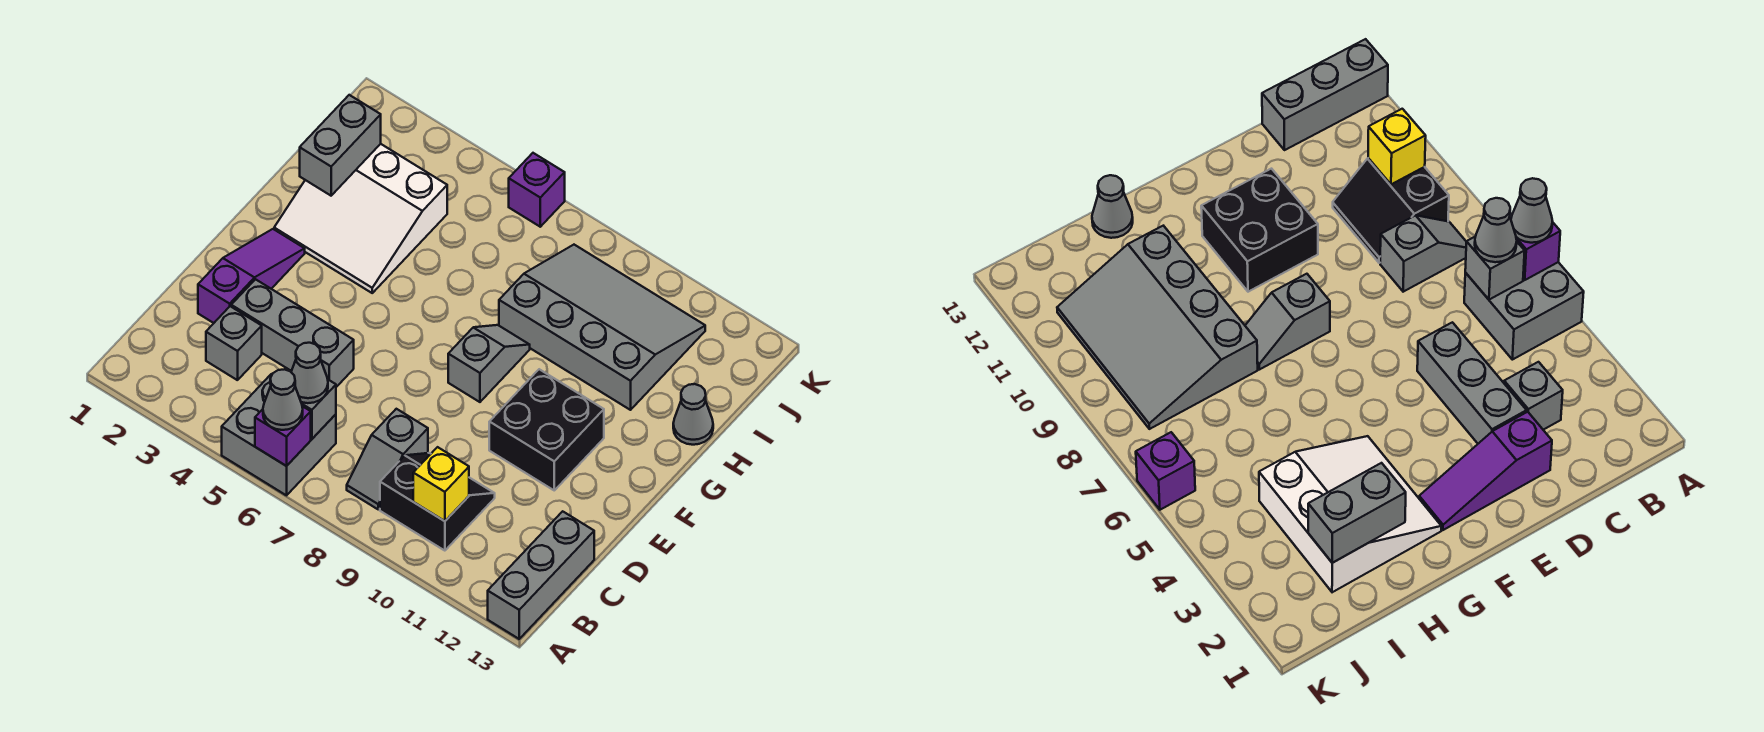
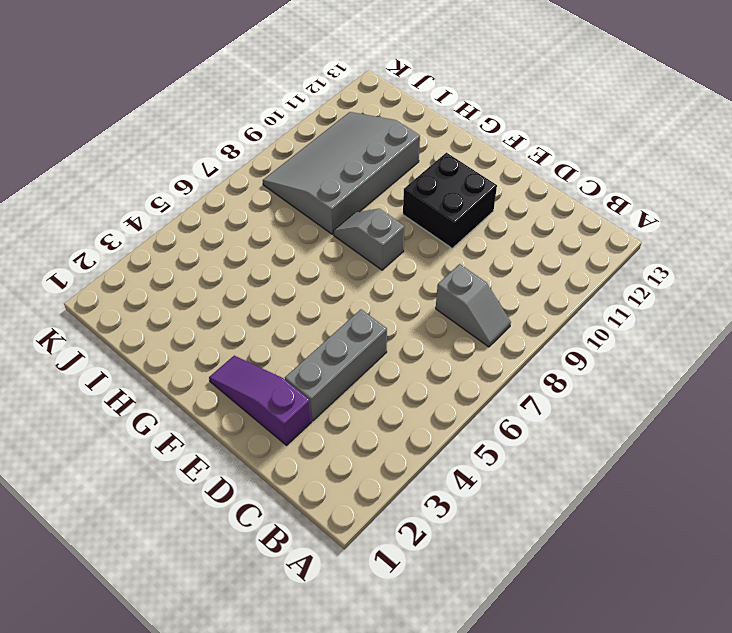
none -> grey brick A5:B6 level 1
none -> grey brick A13:C13 level 1
none -> black slope B9:C10 level 1 top B

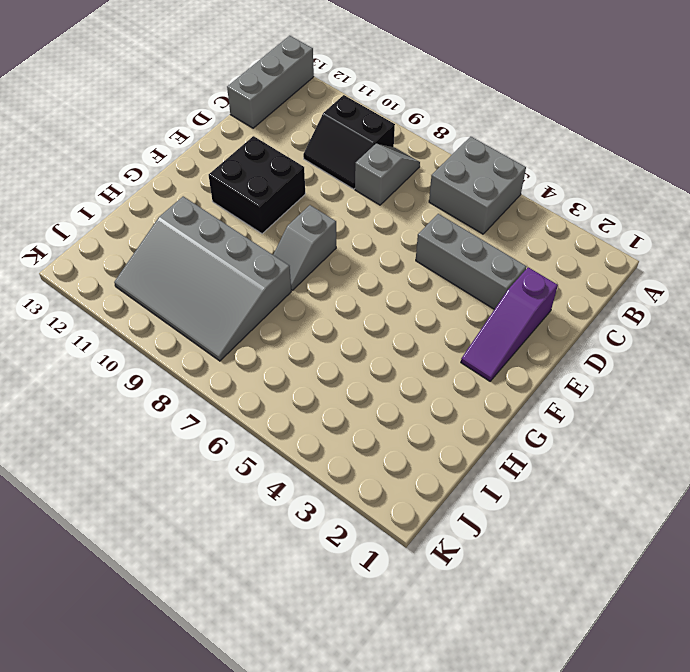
none -> grey brick C3 level 1
none -> white slope G2:I4 level 1 top I
none -> grey cone H13 level 1

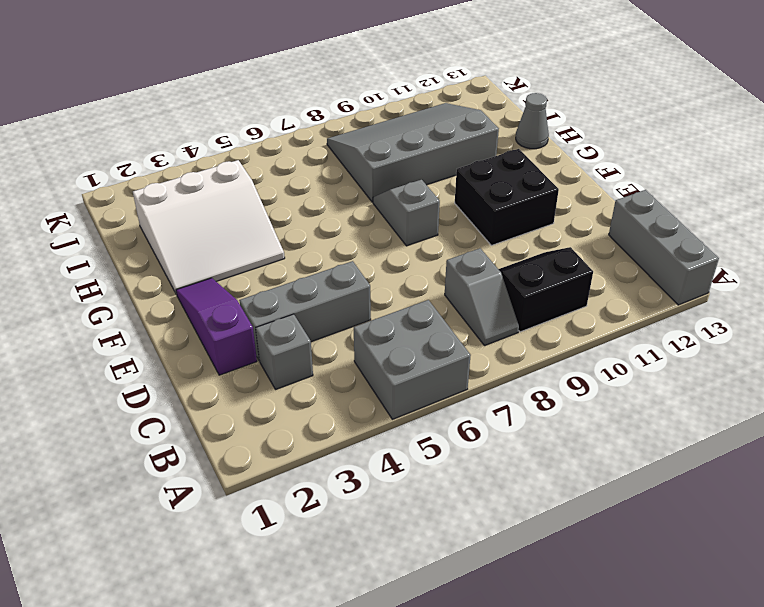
none -> purple brick K6 level 1
none -> purple brick A6 level 2
none -> grey brick B6 level 2

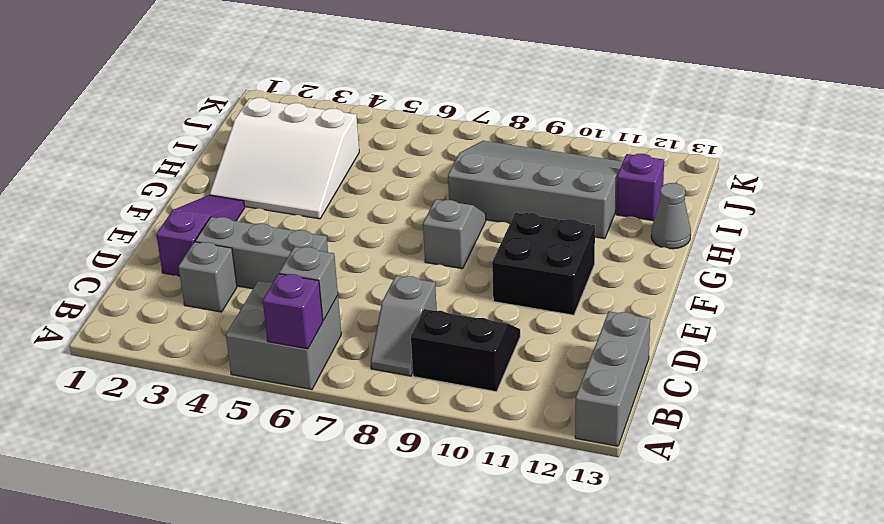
purple brick I12 level 1 -> purple brick K6 level 1
none -> yellow brick B10 level 2
none -> grey brick H2:I2 level 2
none -> grey cone A6 level 3

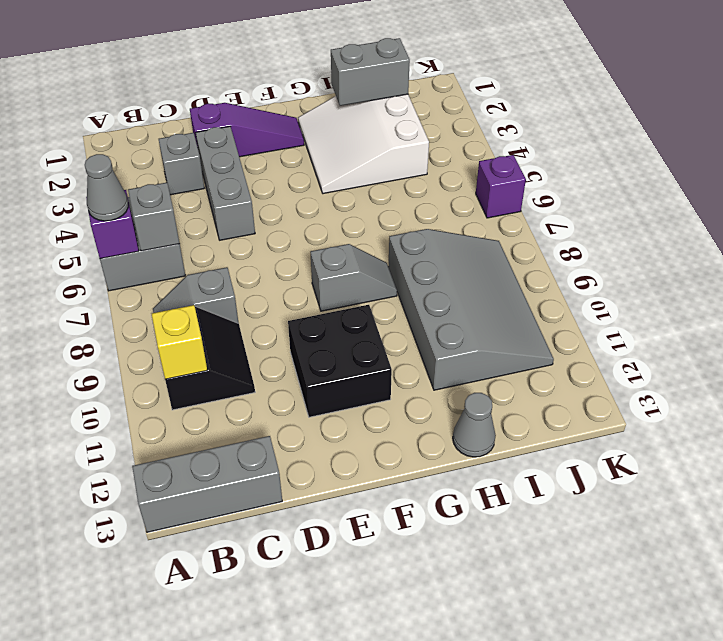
none -> grey cone B6 level 3

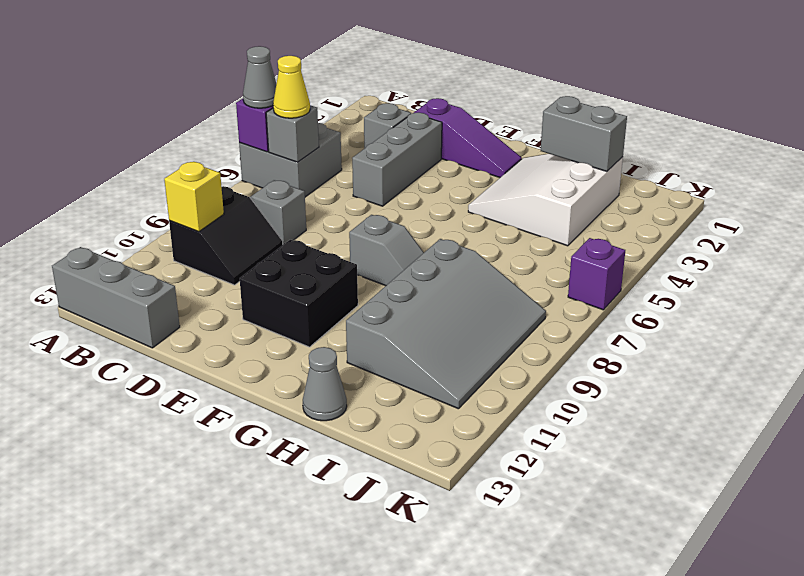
yellow cone B6 level 3 -> grey cone B6 level 3

